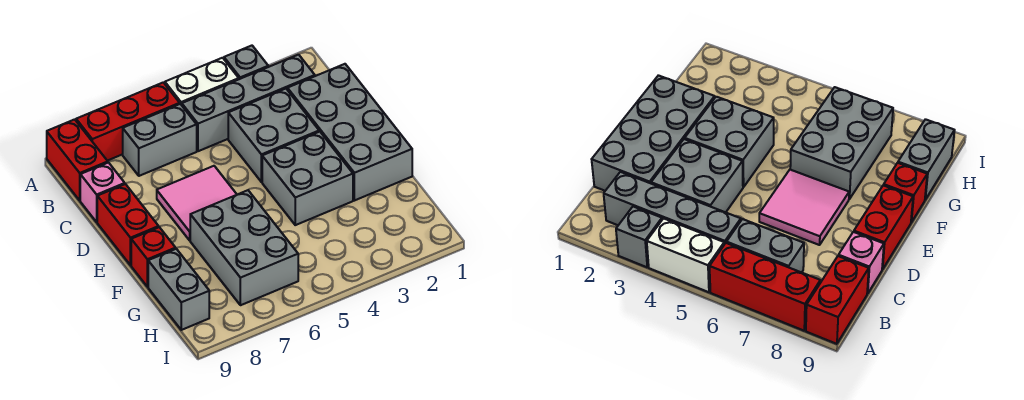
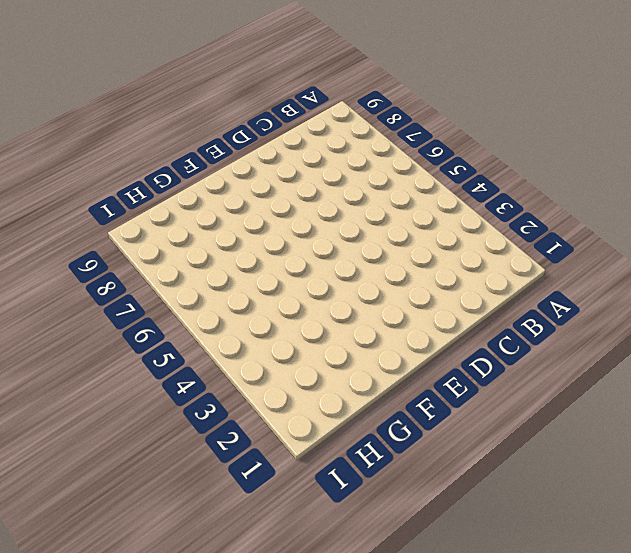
none -> grey brick A3 level 1
none -> white brick A4:A5 level 1
none -> red brick A6:A8 level 1

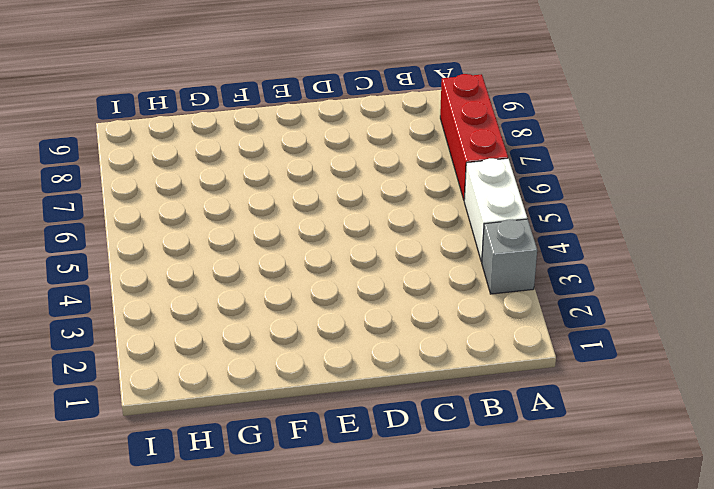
none -> red brick A9:B9 level 1
none -> grey brick B2:B5 level 1
none -> grey brick B6:B7 level 1

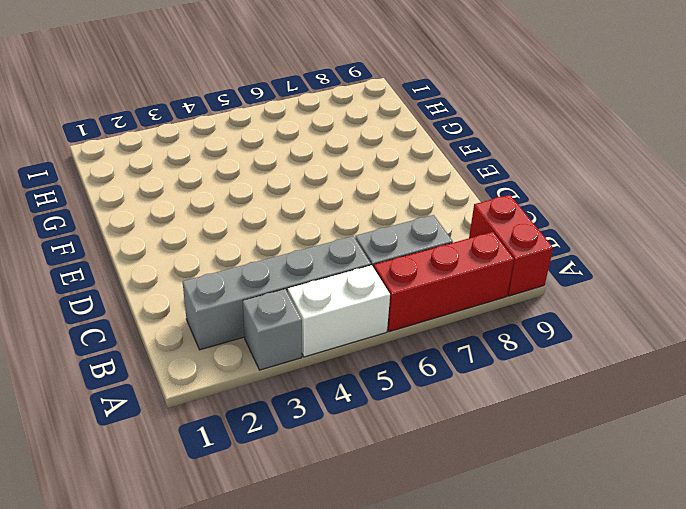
none -> grey brick C1:F2 level 1
none -> grey brick C3:D4 level 1
none -> pink brick C9 level 1

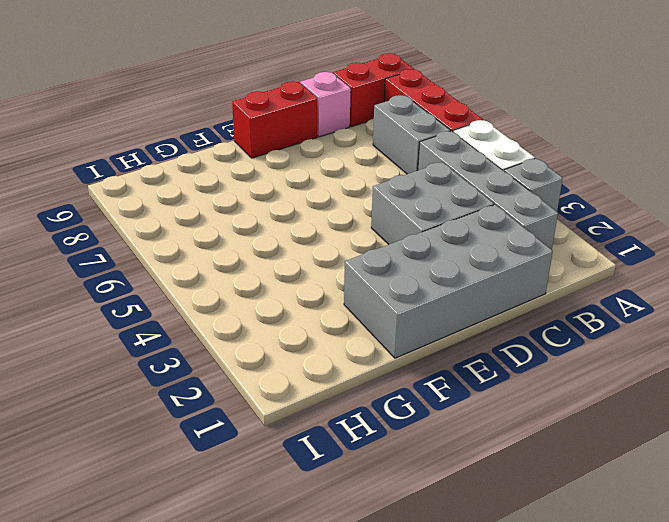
none -> pink tile D6:E7 level 1
none -> grey brick E3:F4 level 1
none -> grey brick F6:H7 level 1

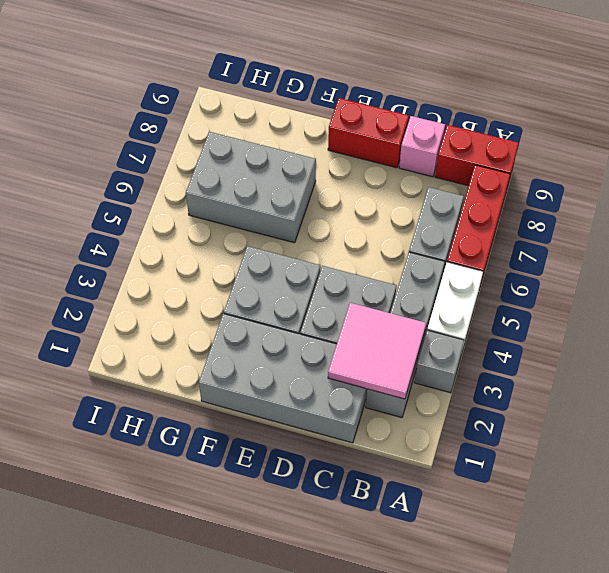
pink tile B2:C3 level 2 -> pink tile D6:E7 level 1
none -> red brick F9 level 1
none -> grey brick G9:H9 level 1

